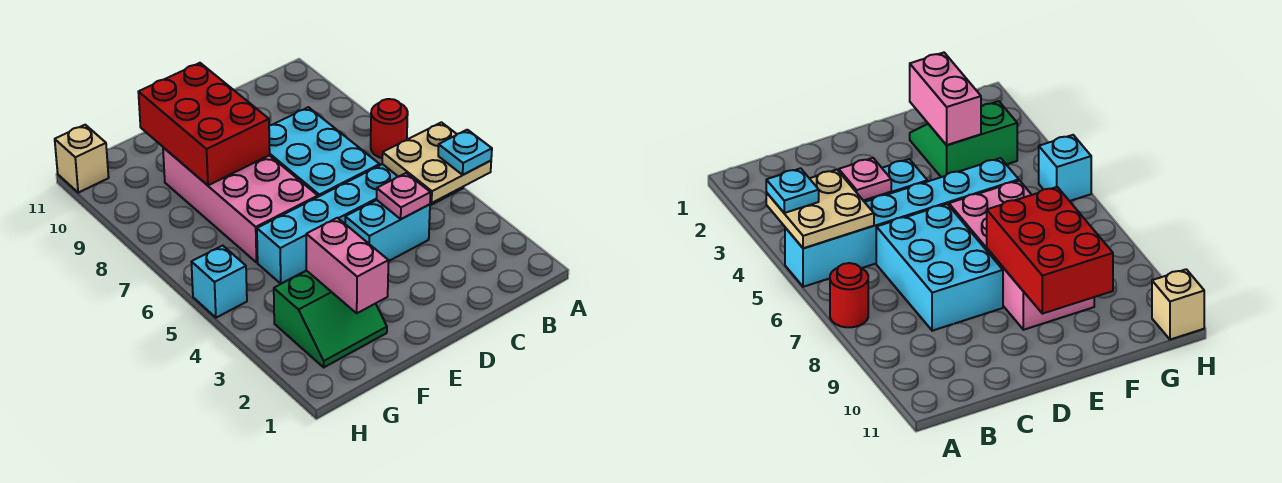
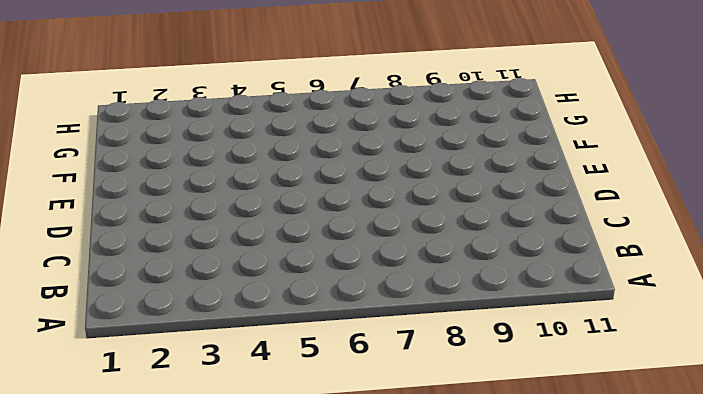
none -> cyan brick A5:F5 level 1
none -> red round brick A7 level 1
none -> cyan brick C4:D4 level 1

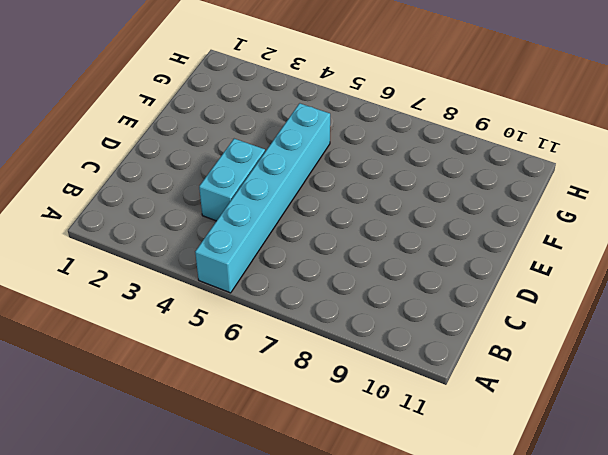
none -> red round brick A7 level 1
none -> cyan brick C6:D8 level 1
none -> pink brick E6:F9 level 1

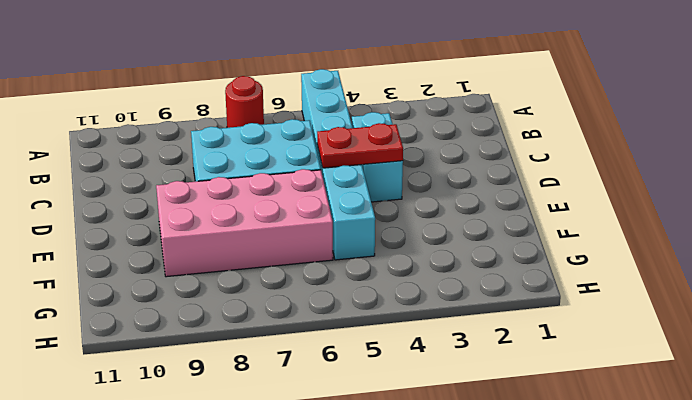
red plate D4:D5 level 2 -> none
none -> green slope F2:G3 level 1 top 3
none -> cyan brick H5 level 1
none -> tan brick H11 level 1

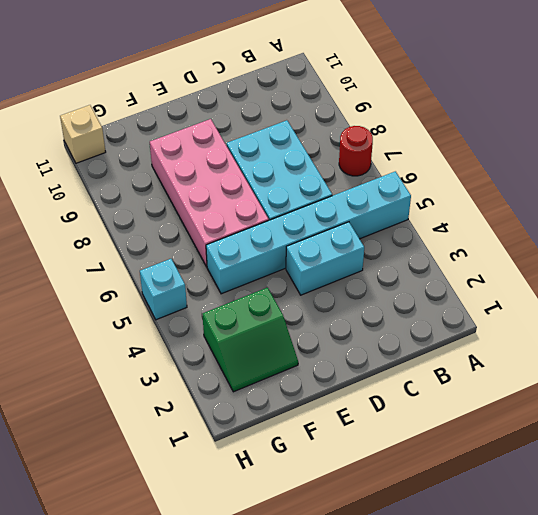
none -> tan plate A4:B5 level 2
none -> pink plate C4 level 2
none -> red brick E8:F10 level 2

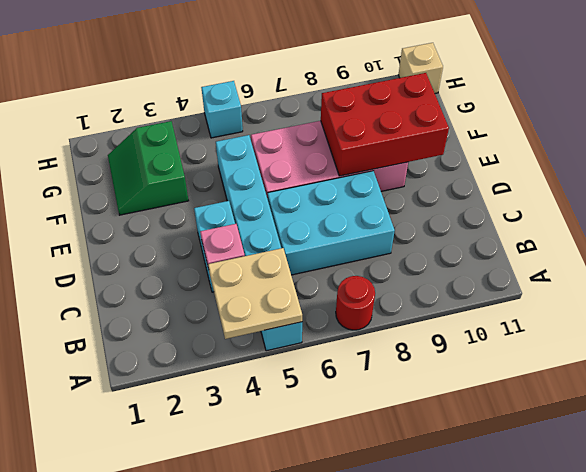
none -> pink brick F2:F3 level 2
none -> cyan plate A4 level 3

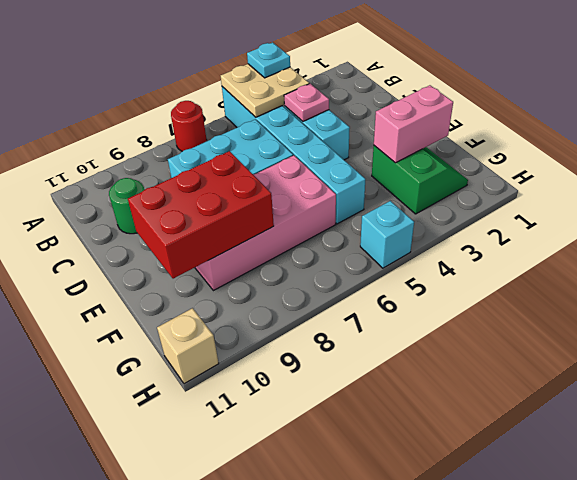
green round brick C10 level 1 -> none

